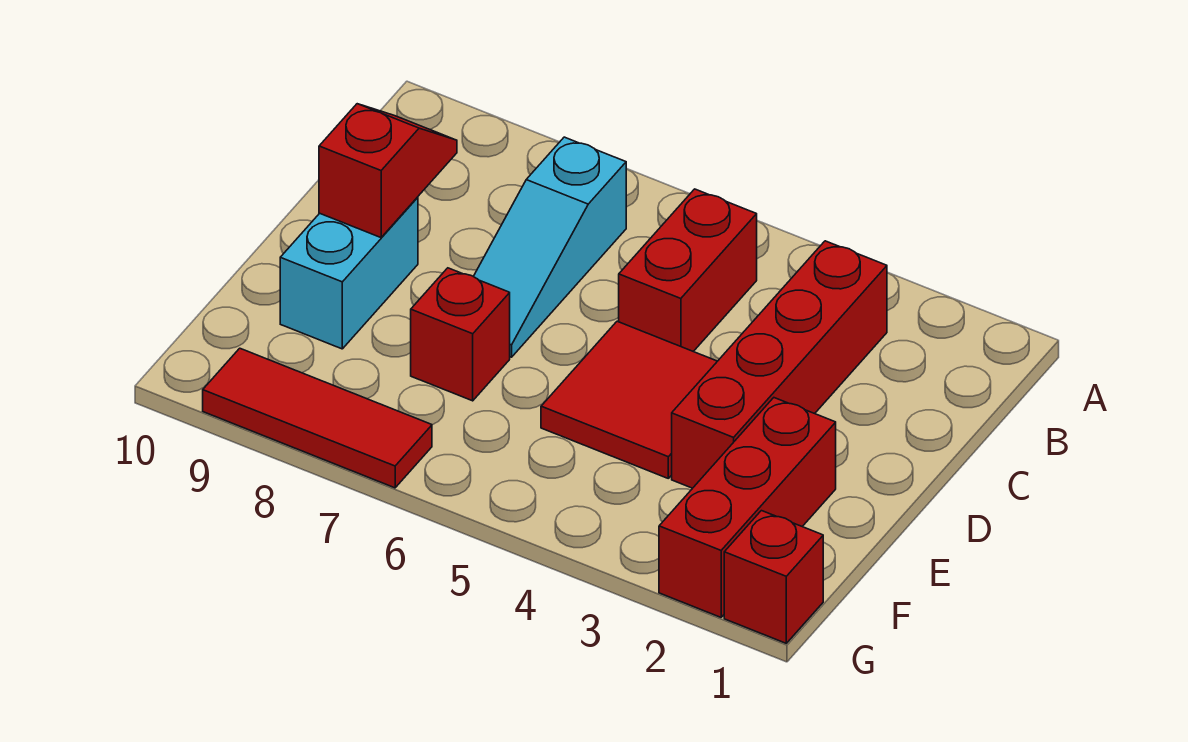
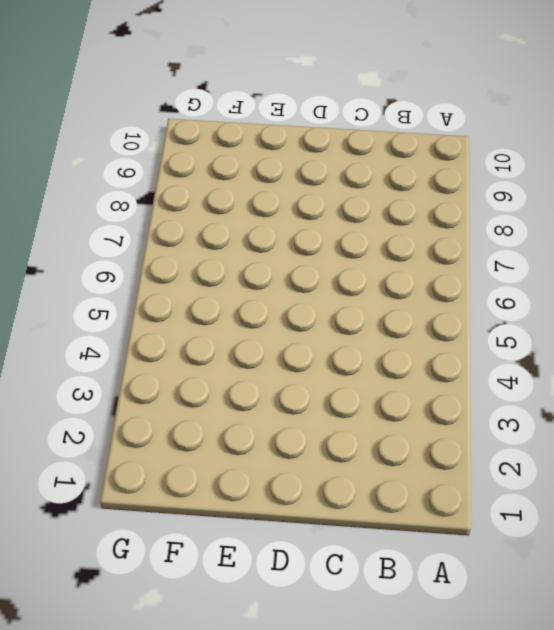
none -> red brick B3:E3 level 1
none -> red brick B5:C5 level 1

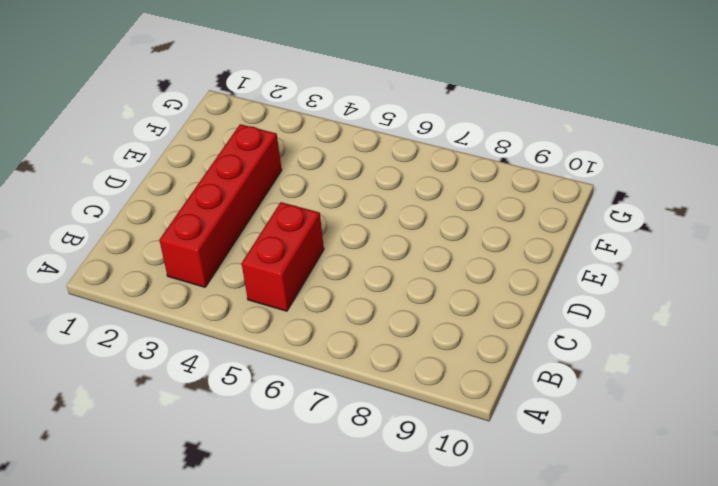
none -> cyan slope B7:D7 level 1 top B
none -> red tile D4:E5 level 1

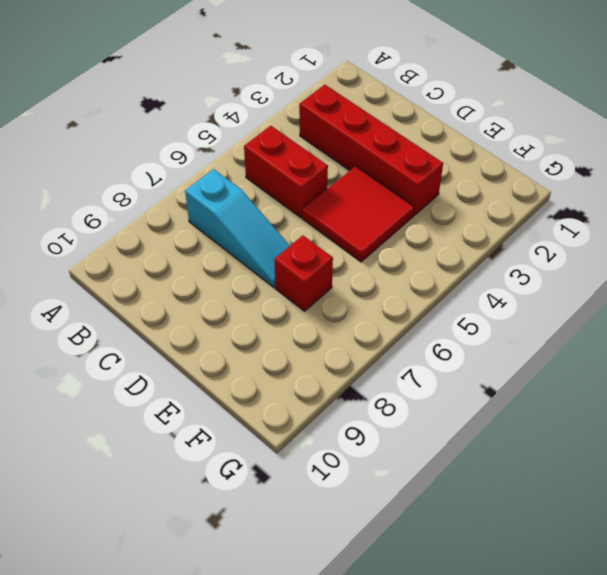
none -> cyan brick D9:E9 level 1
none -> red brick E2:G2 level 1

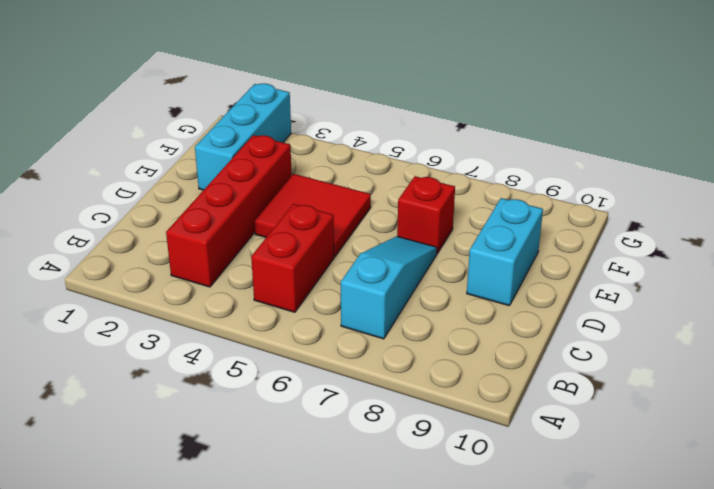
cyan brick E2:G2 level 1 -> red brick E2:G2 level 1
none -> red brick G1 level 1
none -> red tile G7:G9 level 1

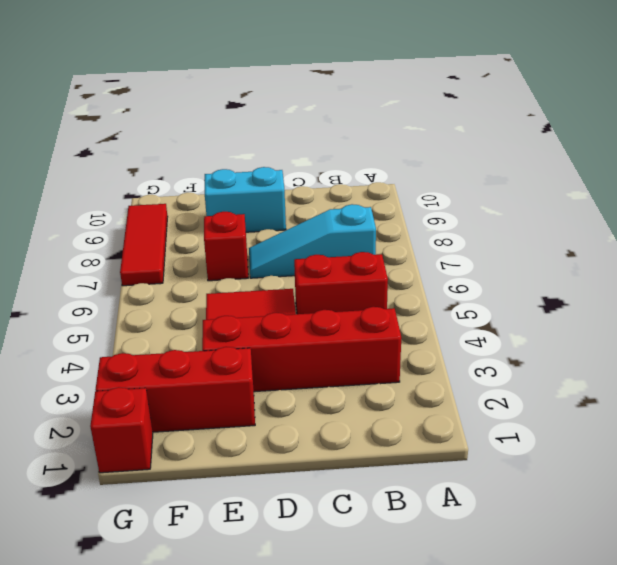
none -> red slope C9:D9 level 2 top D

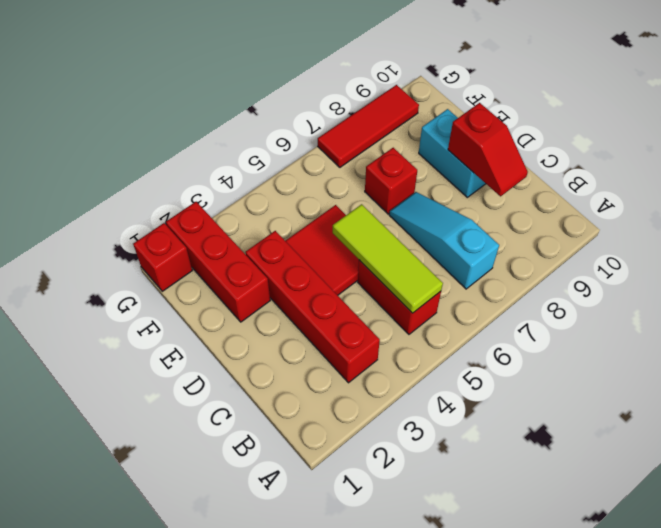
lime tile B5:D5 level 2 -> none

